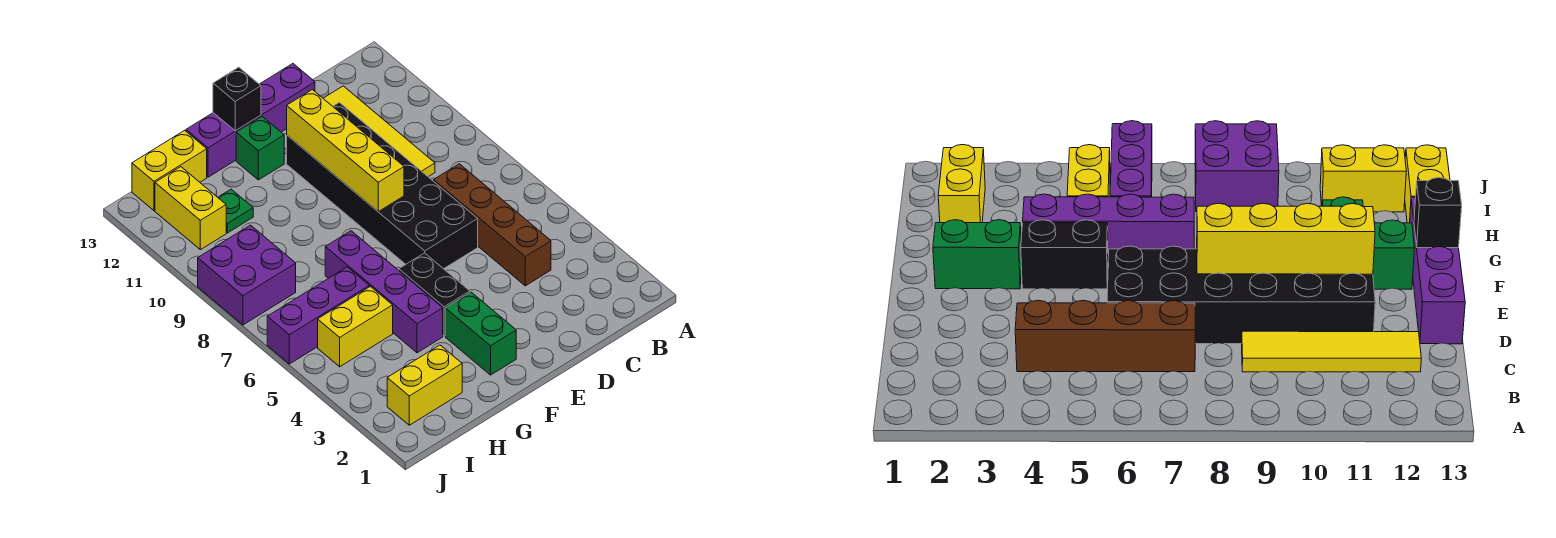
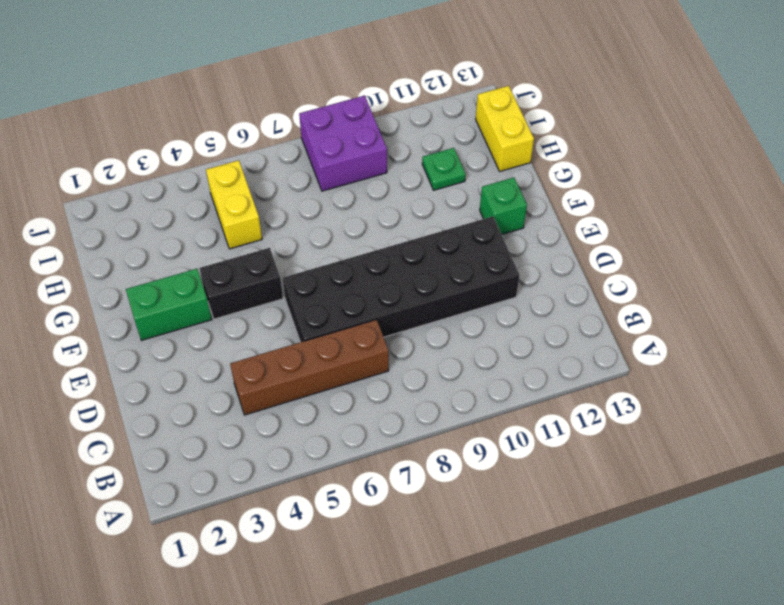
none -> yellow tile C9:C12 level 1
none -> purple brick D13:G13 level 1
none -> purple brick G4:G7 level 1

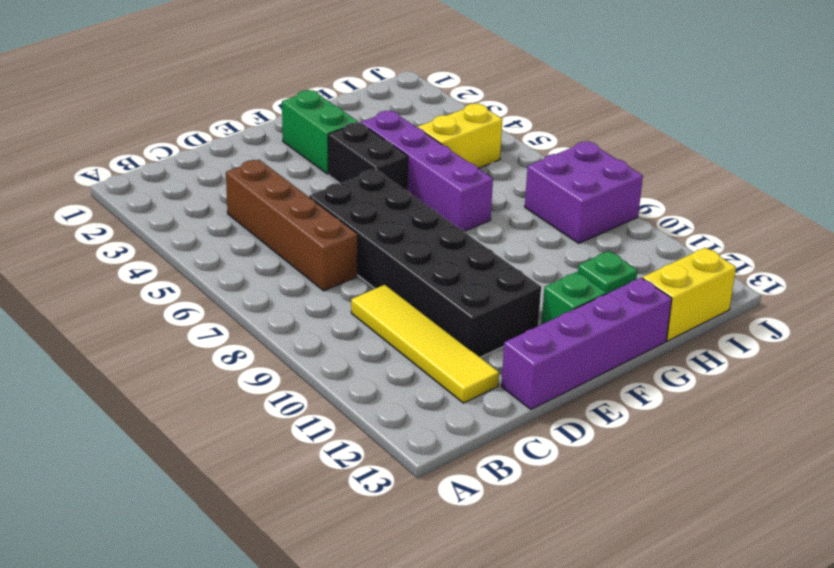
none -> yellow brick H2:I2 level 1
none -> purple brick H6:J6 level 1
none -> yellow brick I11:I12 level 1

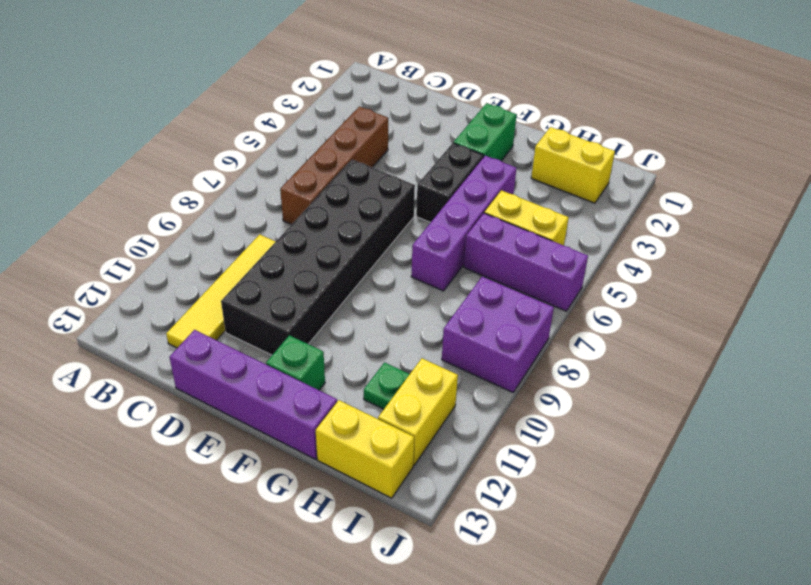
none -> yellow brick E8:E11 level 2
none -> black brick F13 level 2

